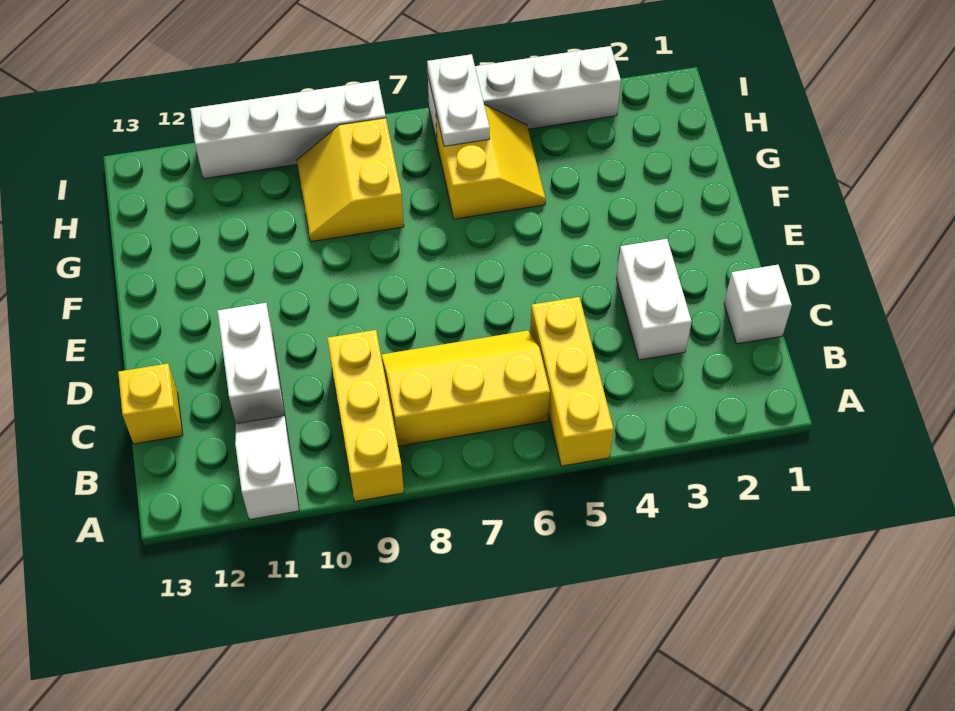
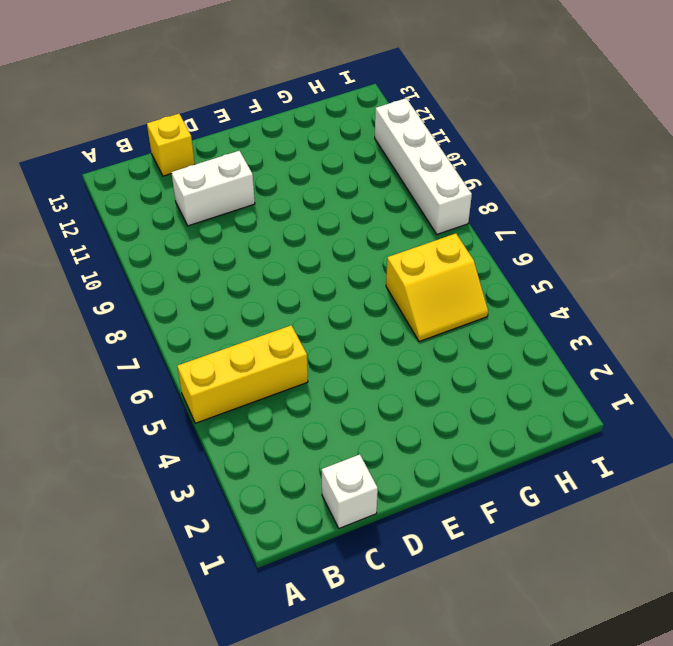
none -> yellow brick A9:C9 level 1
none -> white slope A11:B11 level 1 top A
none -> yellow slope B6:C8 level 1 top B

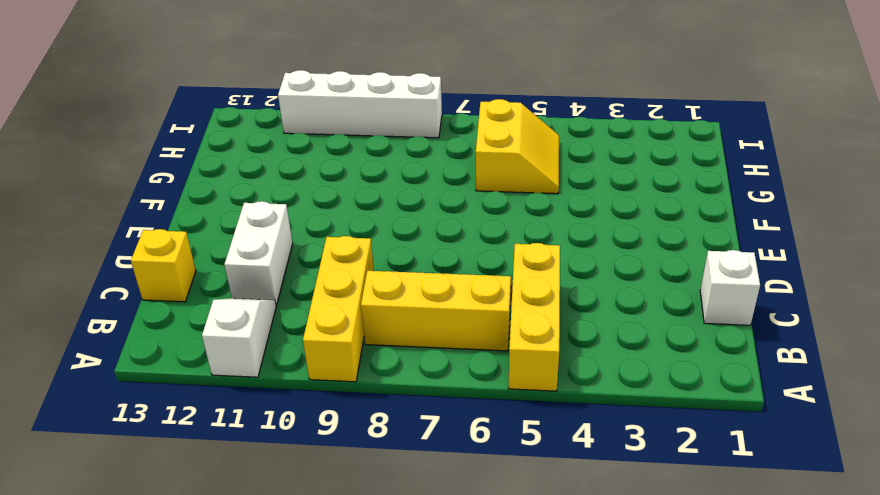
none -> white brick C3:D3 level 1
none -> yellow slope G8:H9 level 1 top 8
none -> white brick I3:I6 level 1

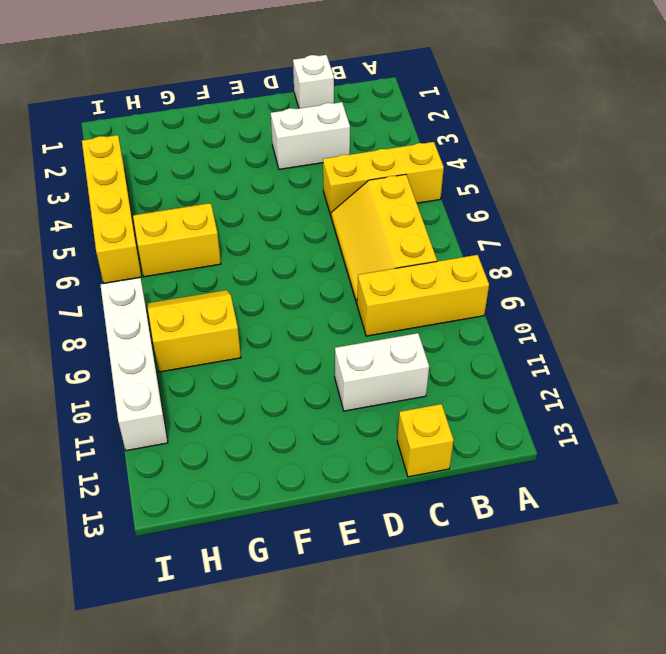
yellow slope G8:H9 level 1 top 9 -> yellow slope G8:H9 level 1 top 8
yellow brick I3:I6 level 1 -> white brick I3:I6 level 1
none -> white slope A11:B11 level 1 top A
none -> white plate H6:I6 level 2

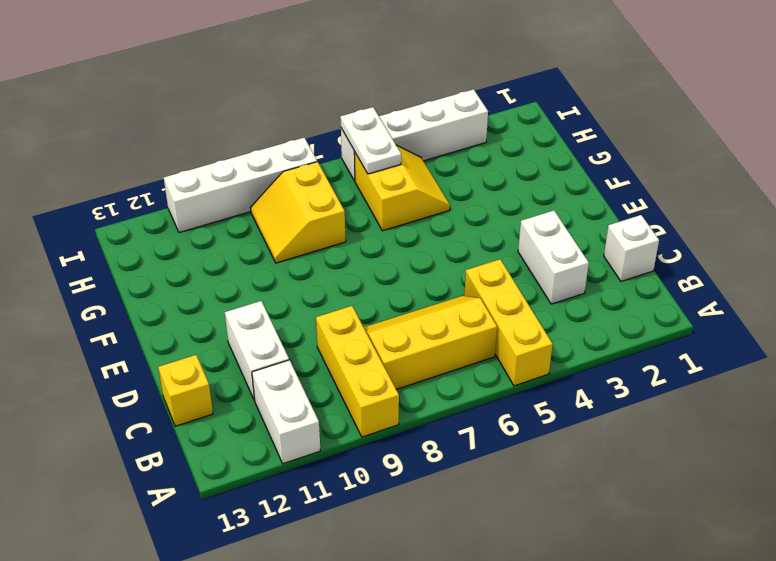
white brick A11:B11 level 1 -> white slope A11:B11 level 1 top A

